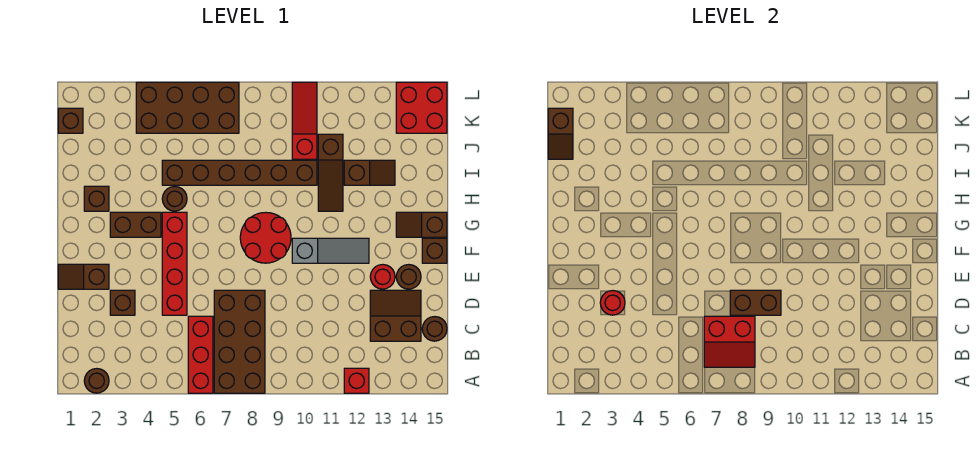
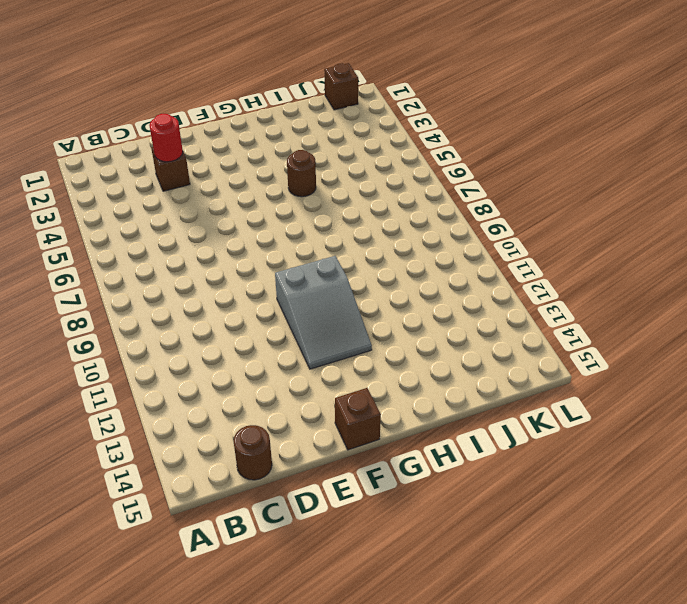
grey slope F10:G12 level 1 top 10 -> grey slope F10:F12 level 1 top 10
none -> brown round brick A2 level 1
none -> red brick A6:C6 level 1
none -> brown brick A7:D8 level 1

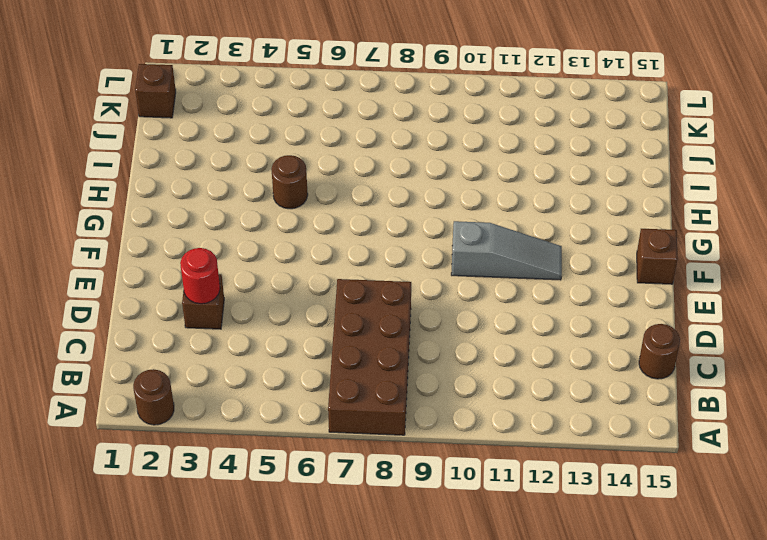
none -> red brick A6:C6 level 1
none -> red brick A12 level 1
none -> brown slope C13:D14 level 1 top C

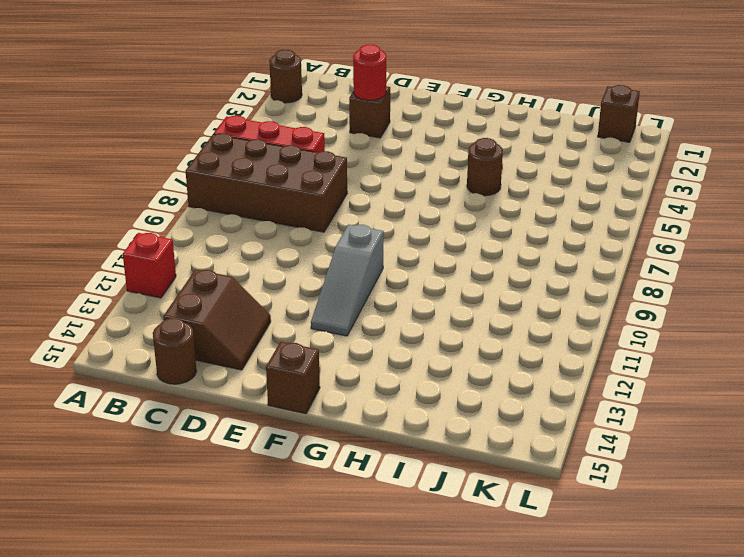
none -> red brick D5:G5 level 1
none -> brown slope E1:E2 level 1 top 2
none -> red round brick E13 level 1

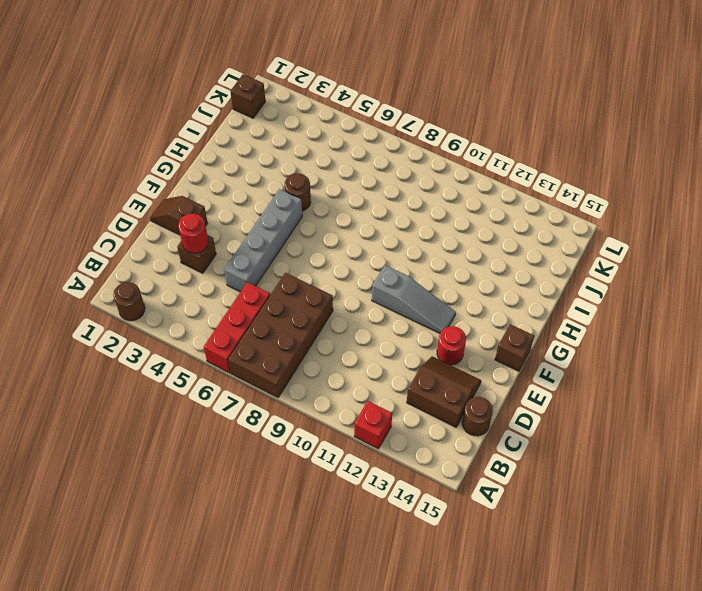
grey brick D5:G5 level 1 -> red brick D5:G5 level 1
none -> brown round brick E14 level 1
none -> red round brick F8:G9 level 1
none -> brown brick G3:G4 level 1

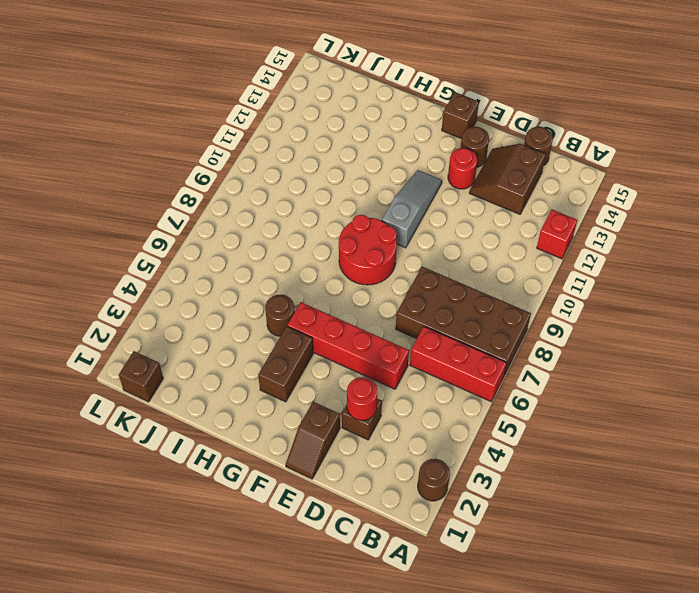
none -> brown slope G14:G15 level 1 top 15
none -> brown brick H2 level 1
none -> brown slope H11:J11 level 1 top J

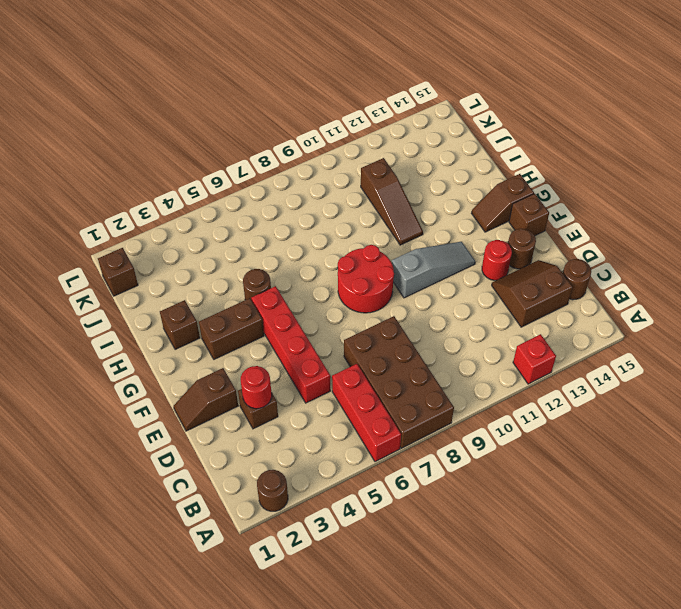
none -> brown brick I5:I10 level 1
none -> brown slope I12:I13 level 1 top 12
none -> red slope J10:L10 level 1 top J

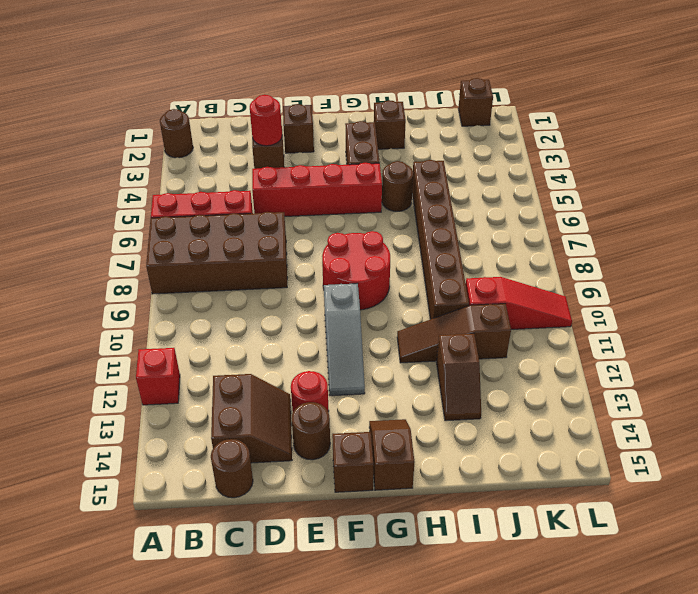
none -> brown brick K4:L7 level 1
none -> red brick K14:L15 level 1
none -> red slope B7:C8 level 2 top C

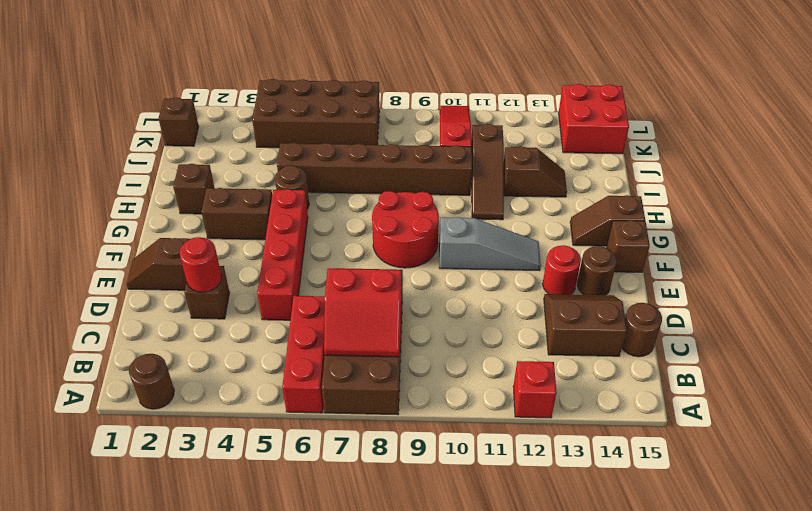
none -> brown brick D8:D9 level 2
none -> brown slope J1:K1 level 2 top K

